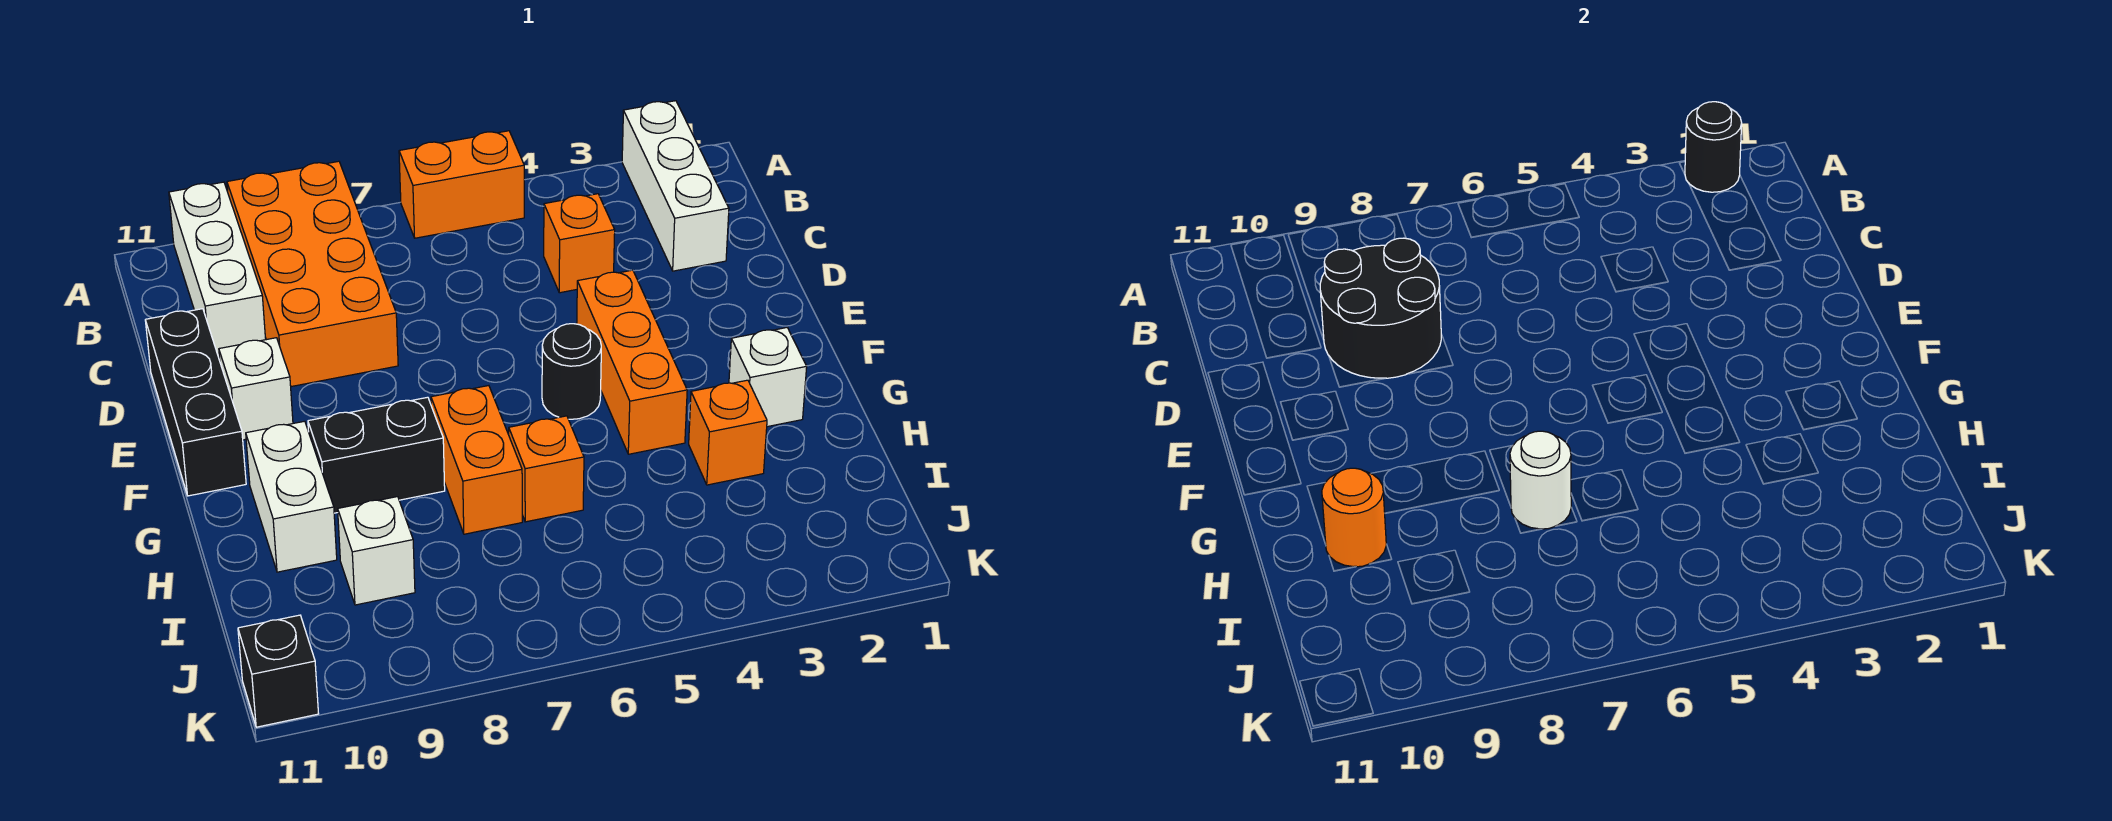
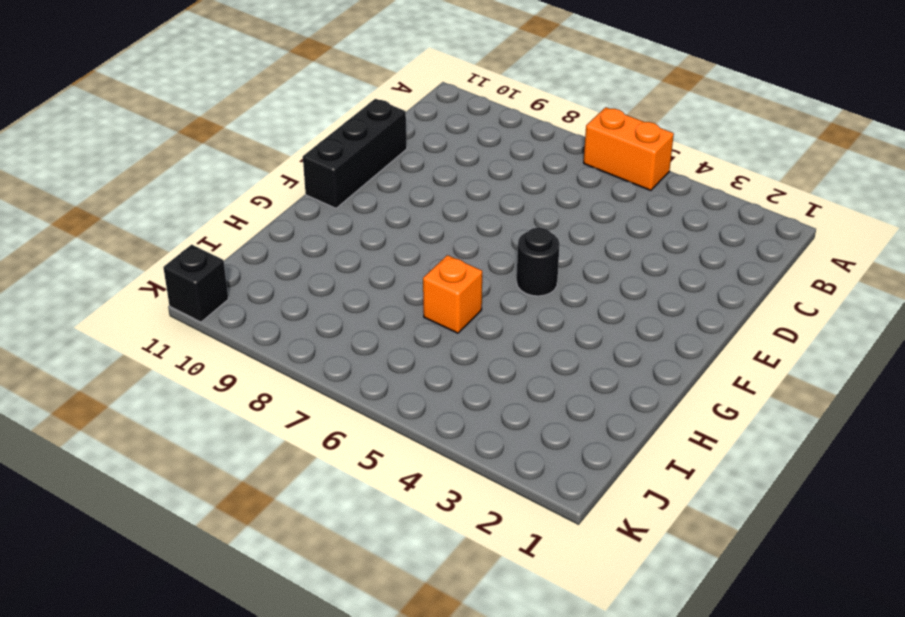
none -> white brick A2:C2 level 1
none -> orange brick A8:D9 level 1
none -> white brick A10:C10 level 1

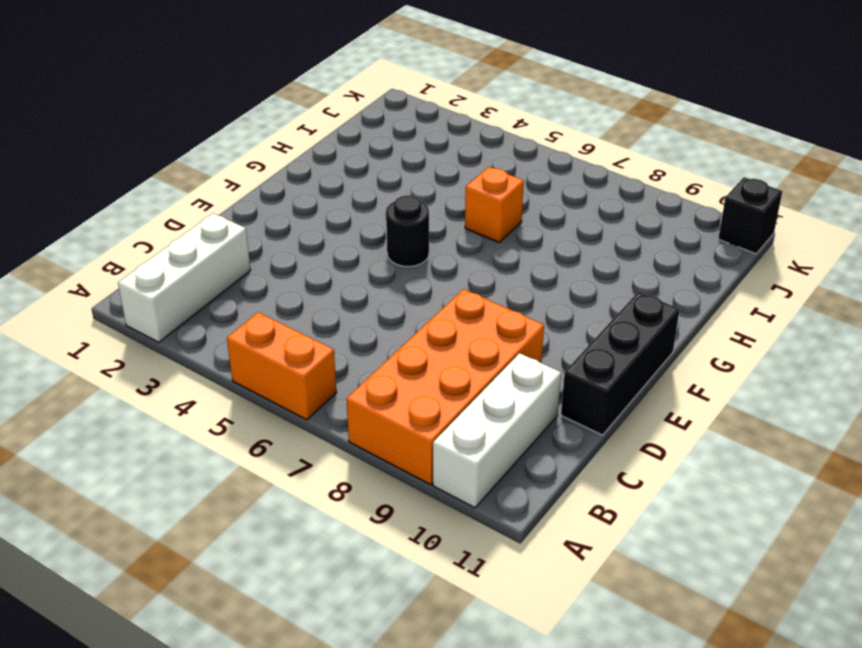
none -> orange brick C4 level 1
none -> orange brick E4:G4 level 1
none -> white brick E10 level 1

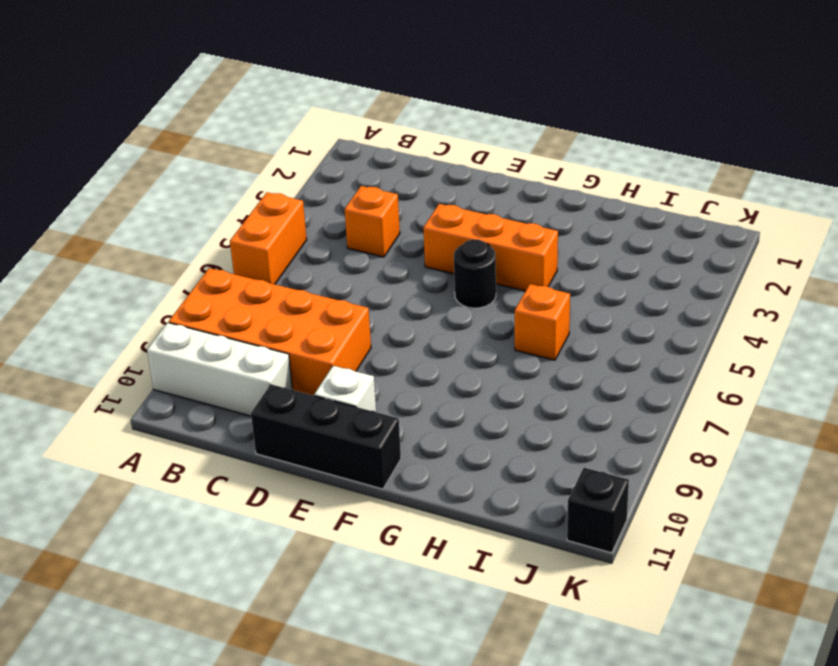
none -> white brick A2:C2 level 1
none -> white brick G2 level 1
none -> orange brick G7:H7 level 1

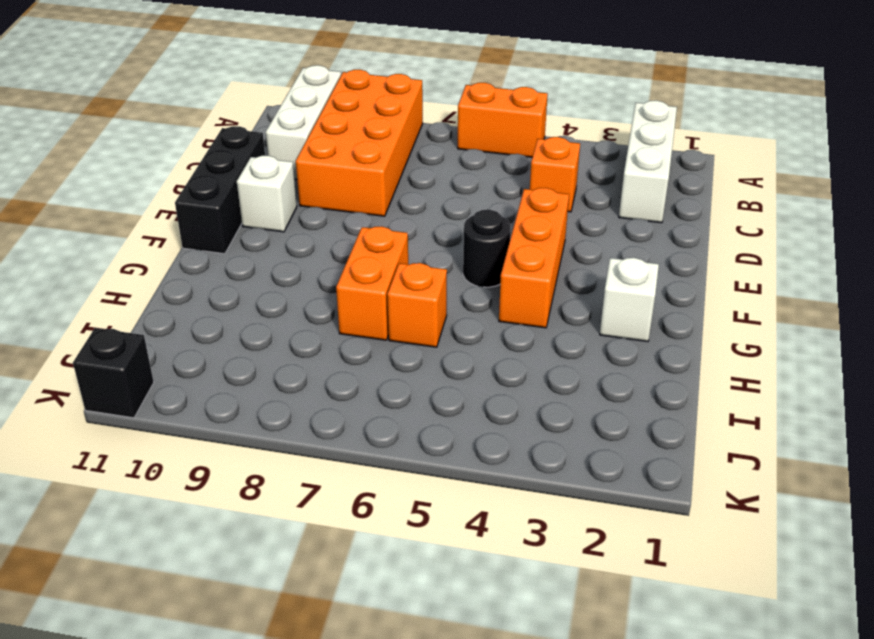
none -> black brick G8:G9 level 1
none -> white brick G10:H10 level 1
none -> orange brick H3 level 1

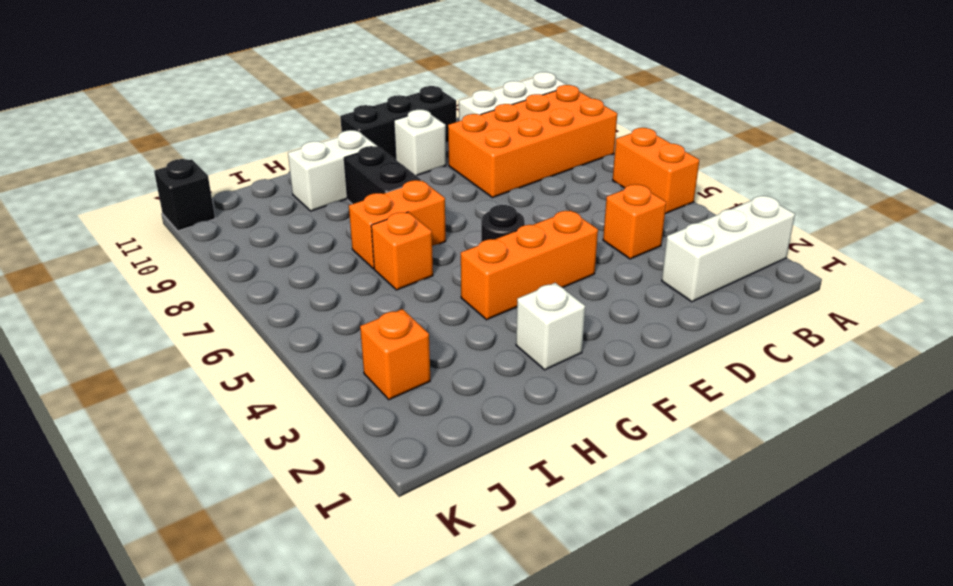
orange brick J3 level 1 -> orange brick H3 level 1
none -> white brick I9 level 1
none -> black round brick A2 level 2
none -> black round brick C8:D9 level 2

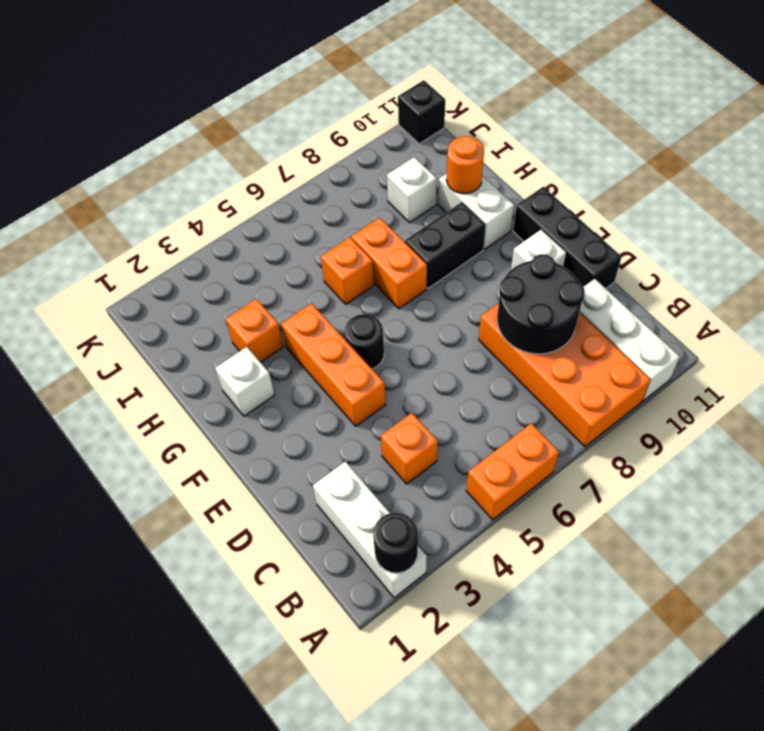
none -> white round brick H7 level 2

